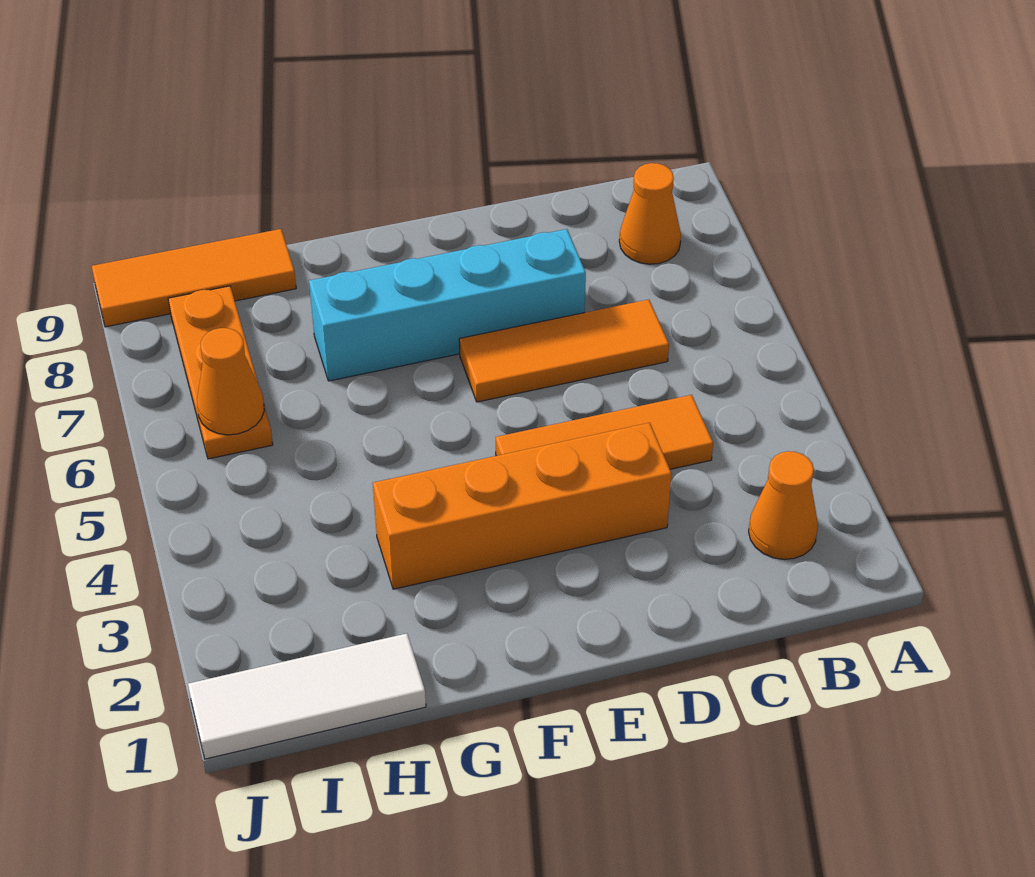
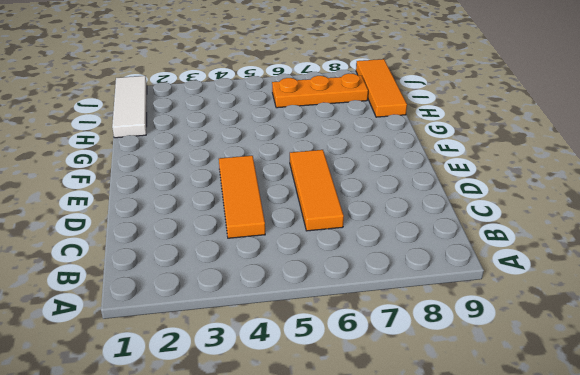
none -> orange cone B2 level 1
none -> orange cone B8 level 1

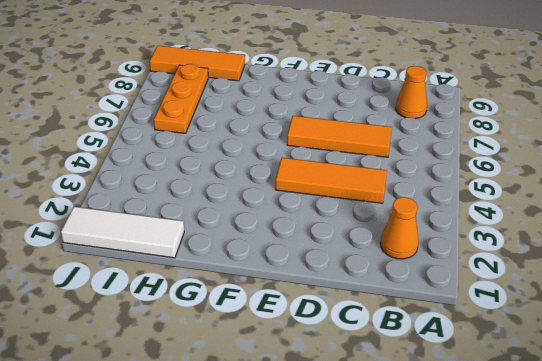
none -> orange brick D3:G3 level 1
none -> cyan brick D7:G7 level 1

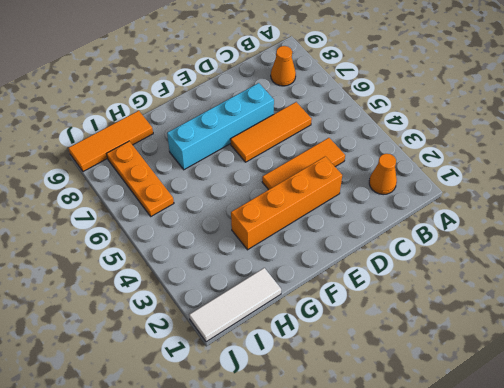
none -> orange cone I6 level 2

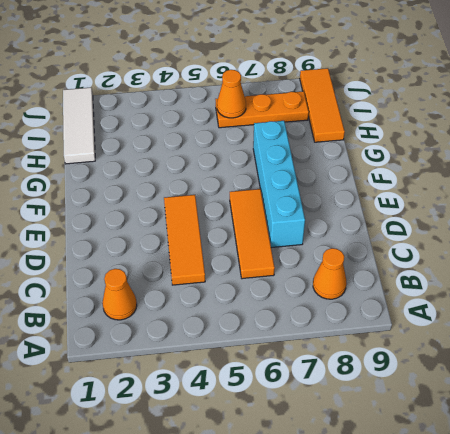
none -> orange brick D3:G3 level 1

